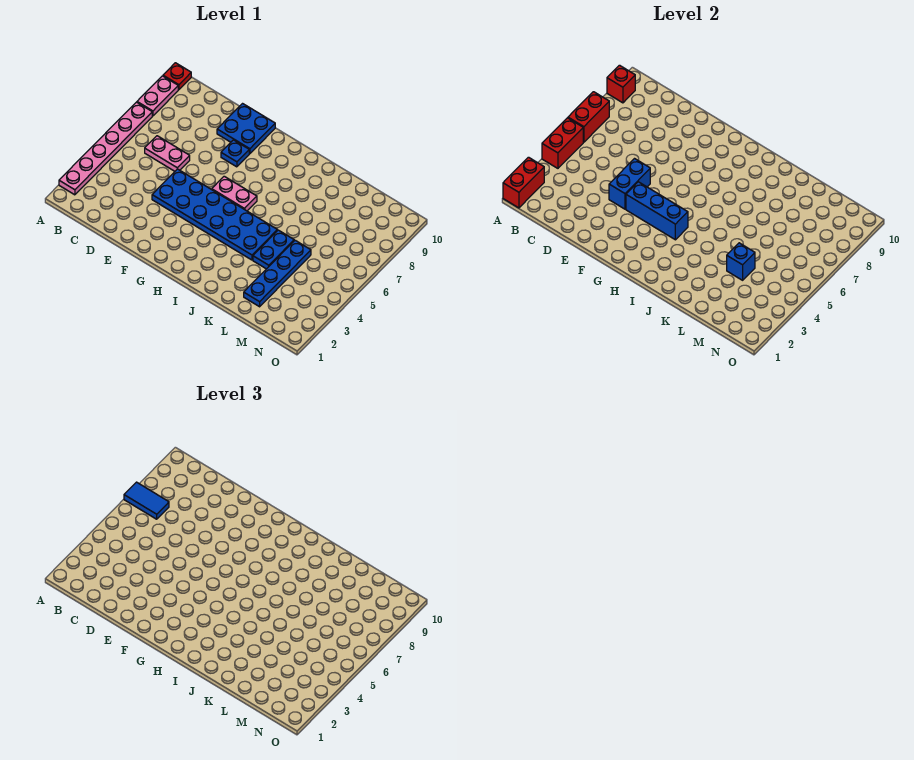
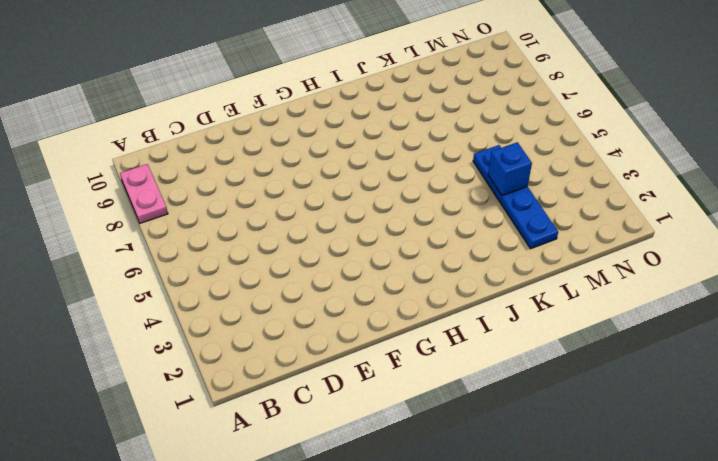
none -> pink plate A2:A7 level 1
none -> red plate A10 level 1
none -> pink plate C6:D6 level 1

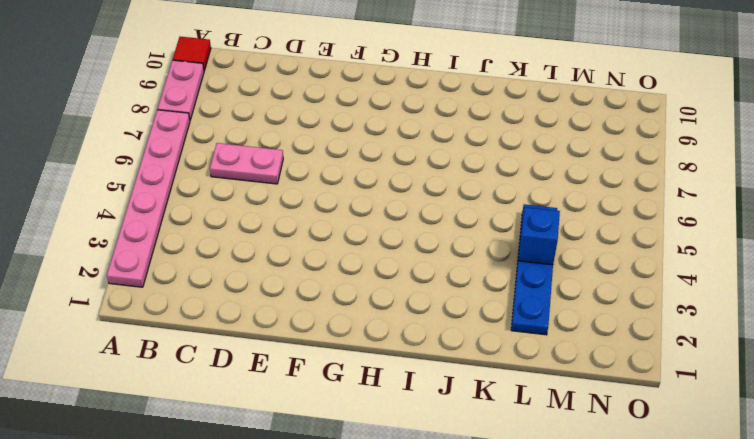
red tile A10 level 1 -> red plate A10 level 1
none -> blue plate E4:J5 level 1
none -> blue plate E9:F10 level 1
none -> blue plate F8 level 1

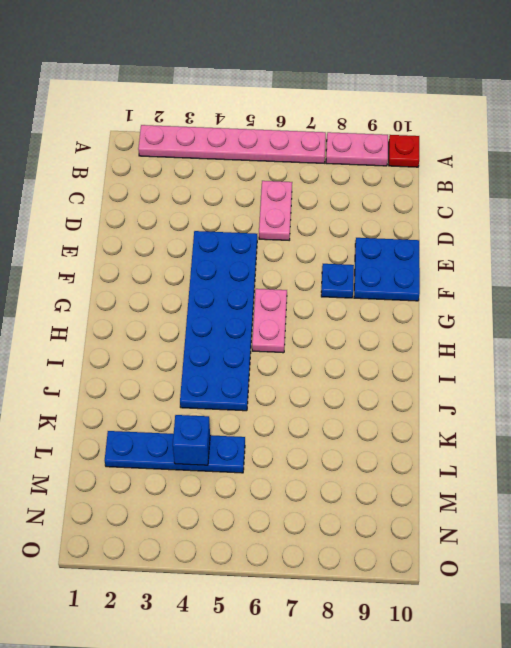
none -> blue plate K4:K5 level 1
none -> red brick A1:A2 level 2
none -> red brick A4:A5 level 2

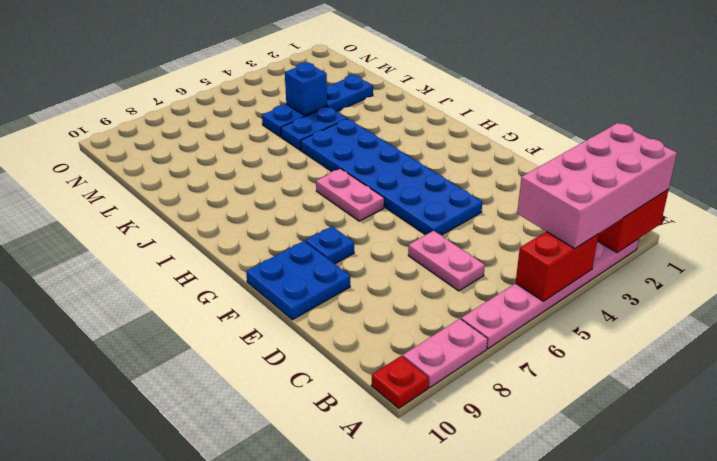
pink brick A1:B4 level 3 -> none
none -> red brick A6:A7 level 2
none -> red brick A9 level 2
none -> blue brick E4:E5 level 2

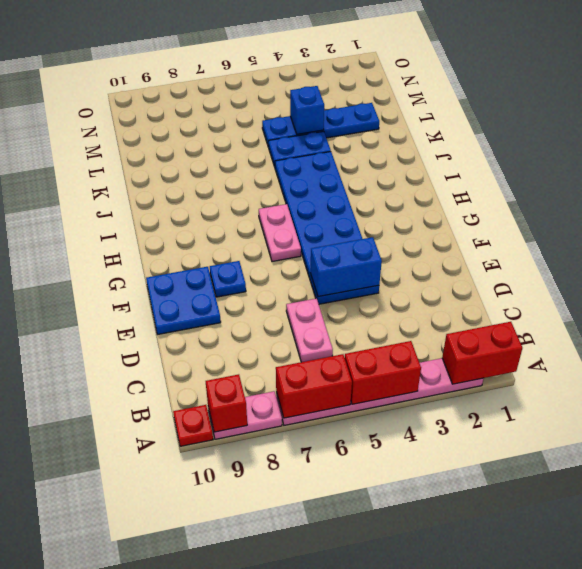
none -> blue brick F4:H4 level 2
none -> blue tile A7:B7 level 3

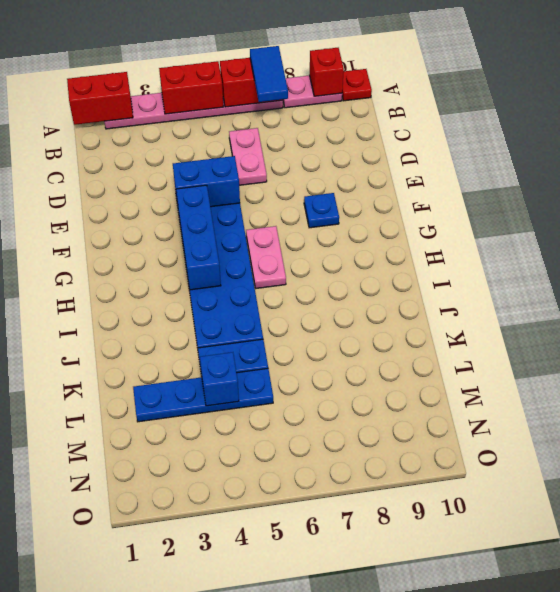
none -> blue plate E9:F10 level 1

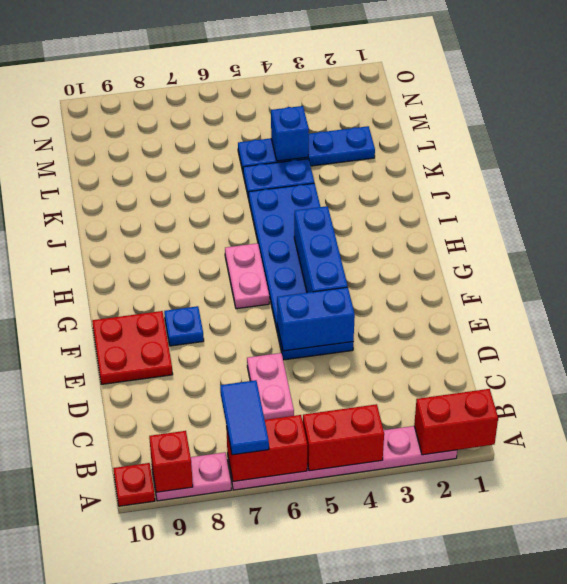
red plate E9:F10 level 1 -> blue plate E9:F10 level 1

